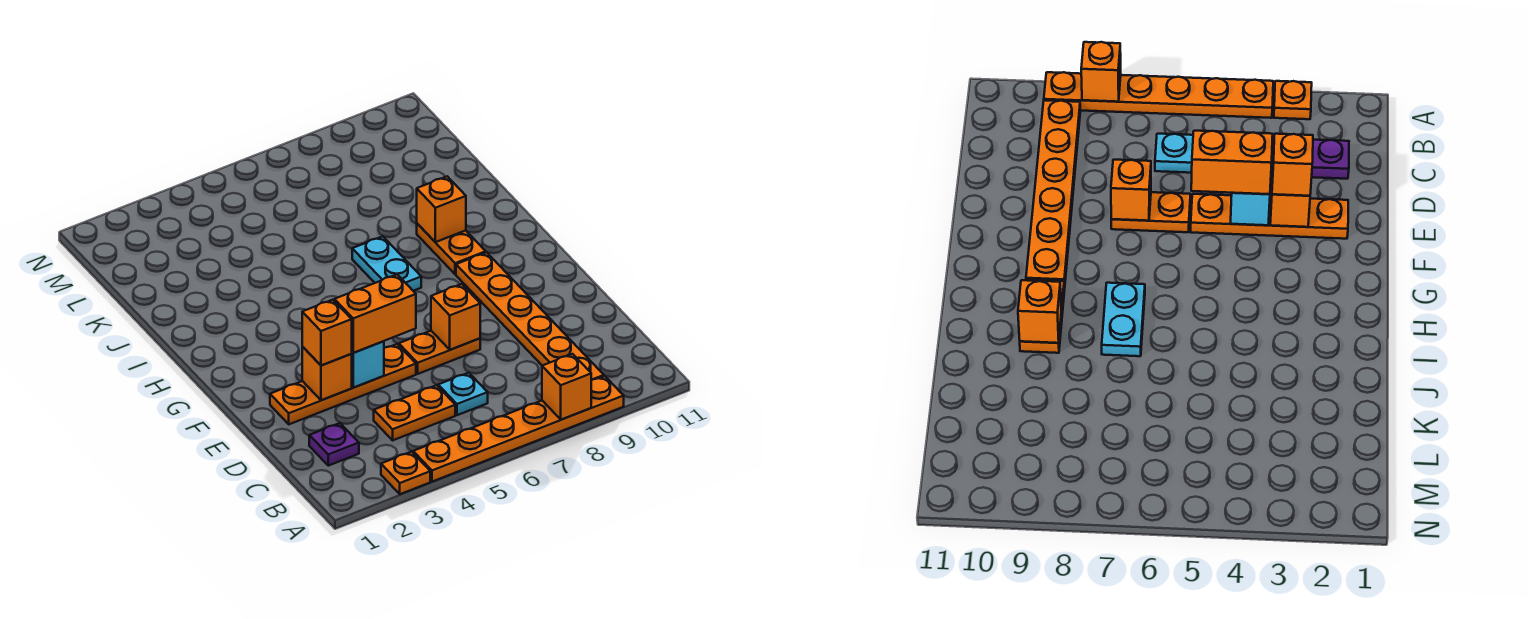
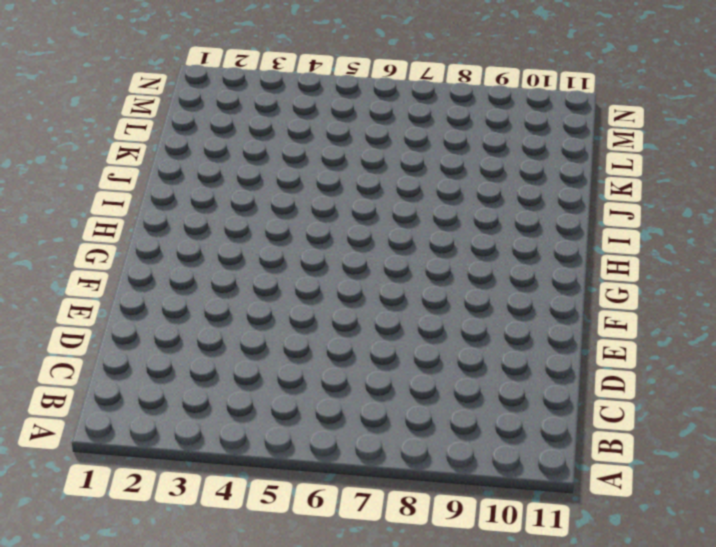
none -> orange plate A3 level 1
none -> orange plate A4:A9 level 1
none -> orange plate B9:G9 level 1

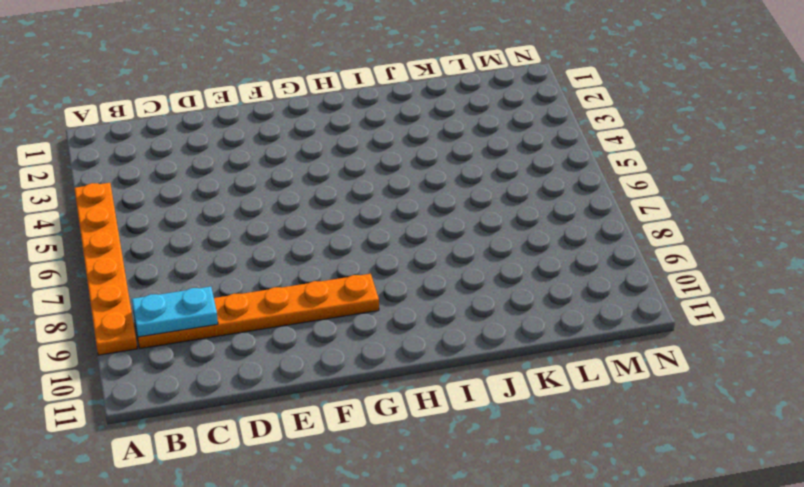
cyan plate B9:C9 level 2 -> cyan plate H7:I7 level 1
none -> orange plate A3 level 1
none -> purple plate C2 level 1
none -> orange plate C4:C5 level 1

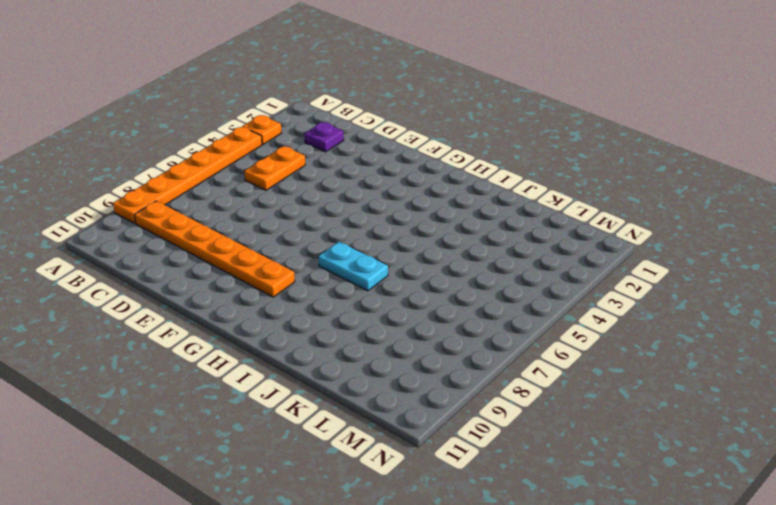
none -> cyan plate C6 level 1
none -> orange plate E2:E5 level 1
none -> orange plate E6:E7 level 1

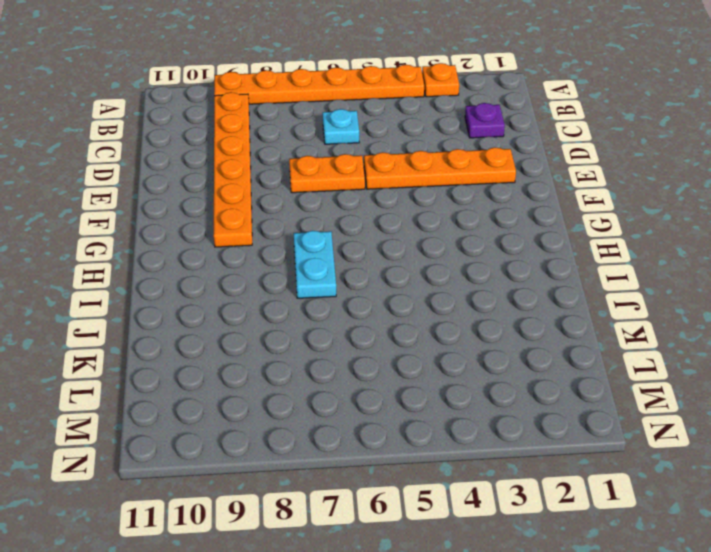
none -> orange plate C4:C5 level 1
none -> orange plate H9:I9 level 1
none -> orange brick A8 level 2

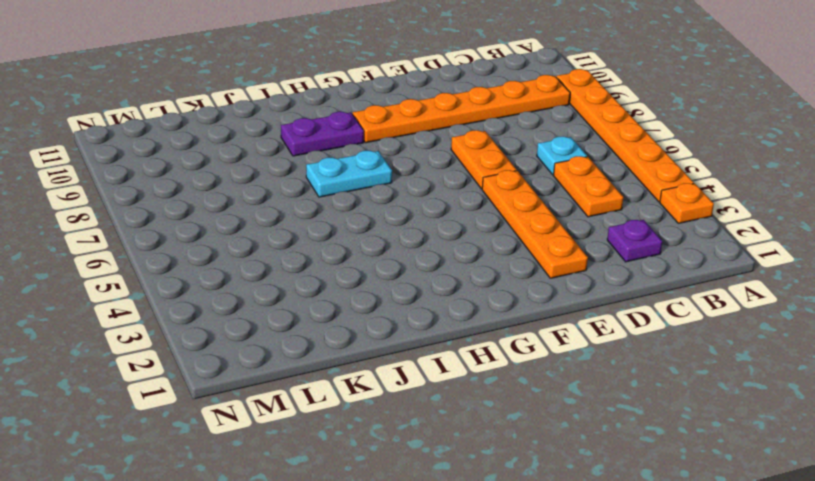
purple plate H9:I9 level 1 -> orange plate H9:I9 level 1
none -> orange brick A8 level 2
none -> orange brick E3 level 2
none -> cyan brick E4 level 2

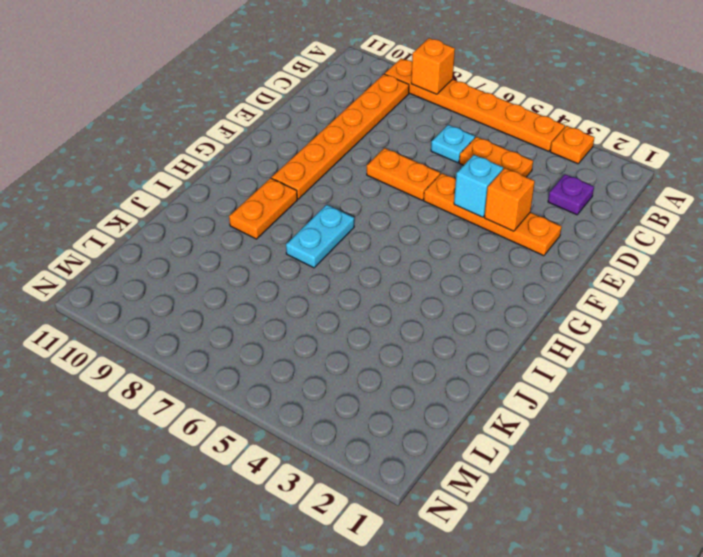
none -> orange brick E7 level 2
none -> orange brick I9 level 2
none -> orange brick E3 level 3

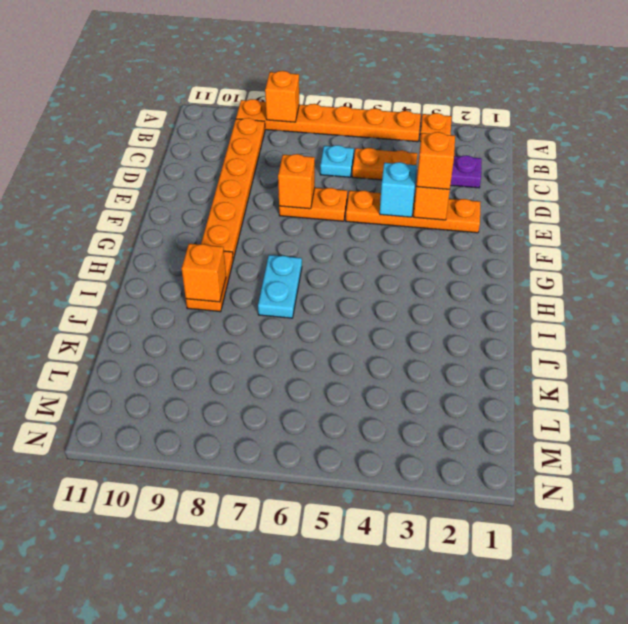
none -> orange brick E4:E5 level 3

